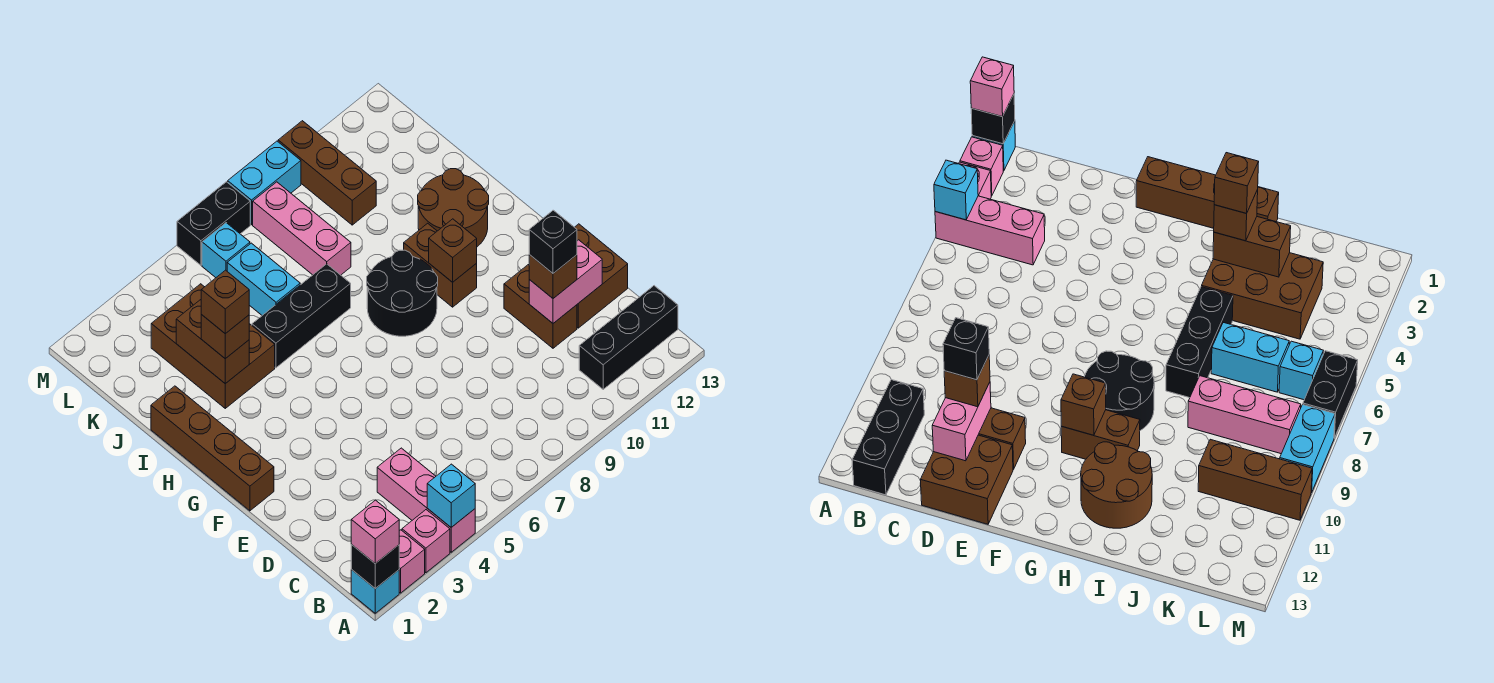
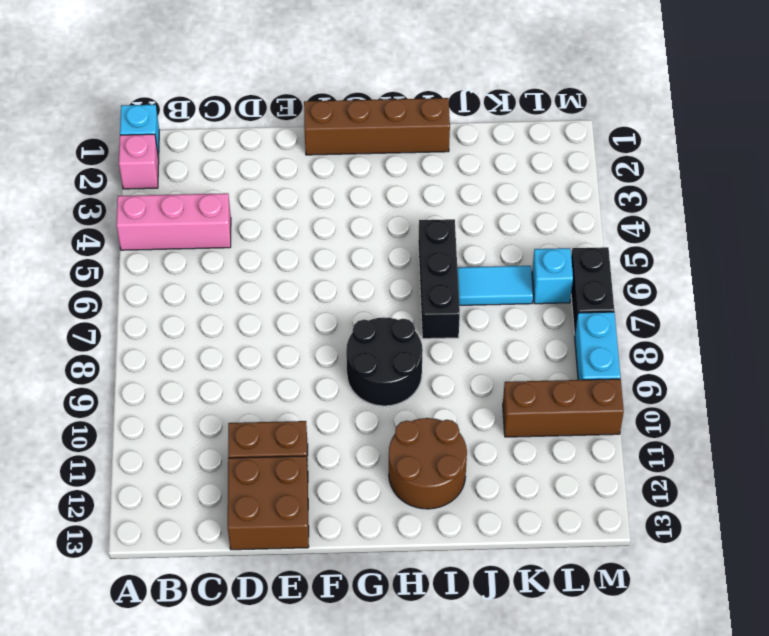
cyan tile J6:K6 level 1 -> cyan brick J6:K6 level 1
none -> pink brick A3 level 1
none -> black brick B11:B13 level 1
none -> brown brick G10:H10 level 1

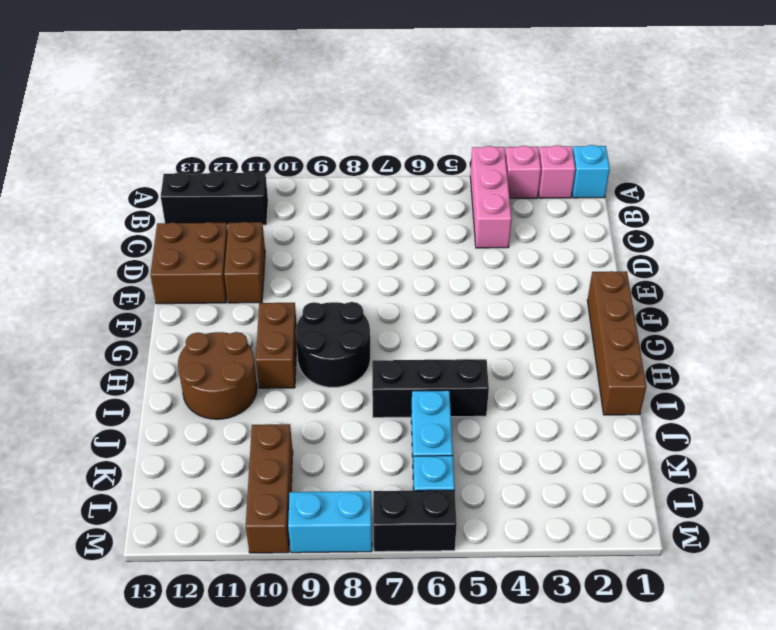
none -> brown brick I3:K4 level 1
none -> pink brick J8:L8 level 1
none -> black brick A1 level 2

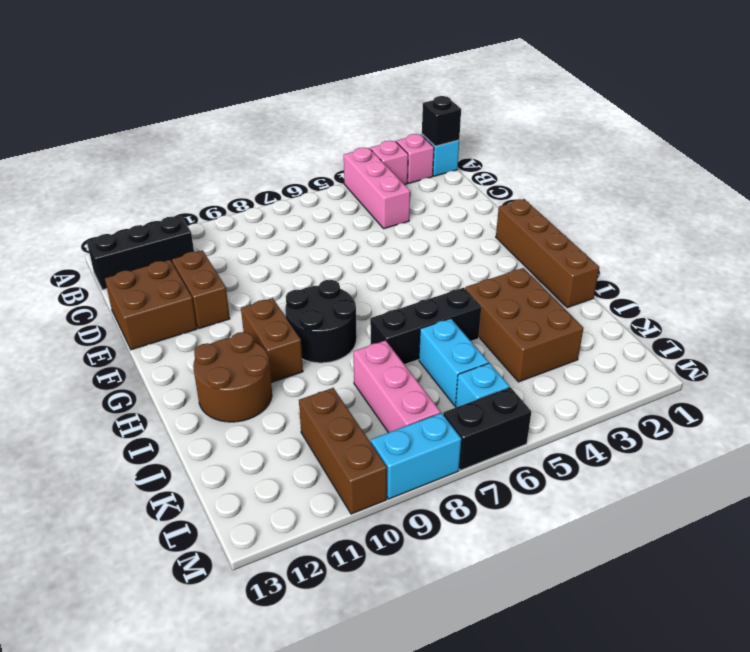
none -> cyan brick A4 level 2
none -> pink brick D11:D12 level 2
none -> brown brick G10 level 2

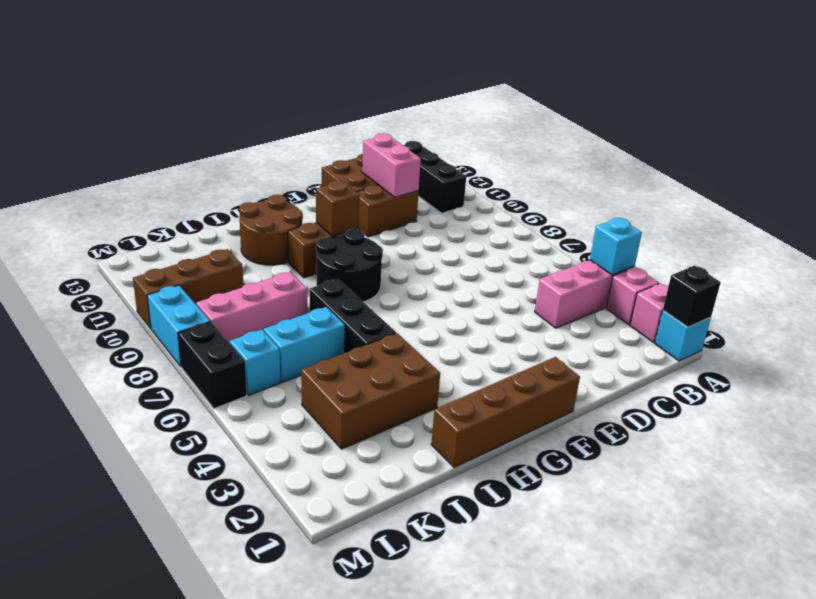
none -> brown brick I3:J3 level 2
none -> pink brick A1 level 3
none -> brown brick D11 level 3

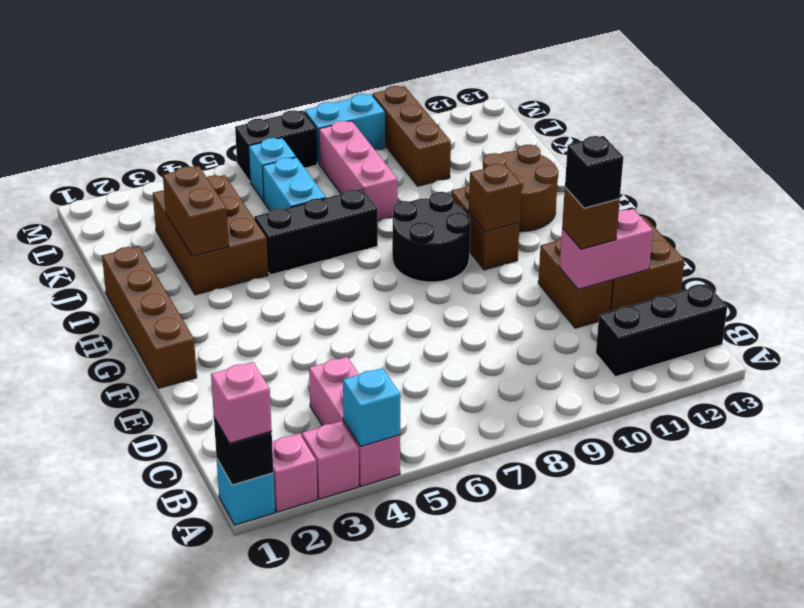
none -> brown brick I3 level 3
none -> brown brick I3 level 4

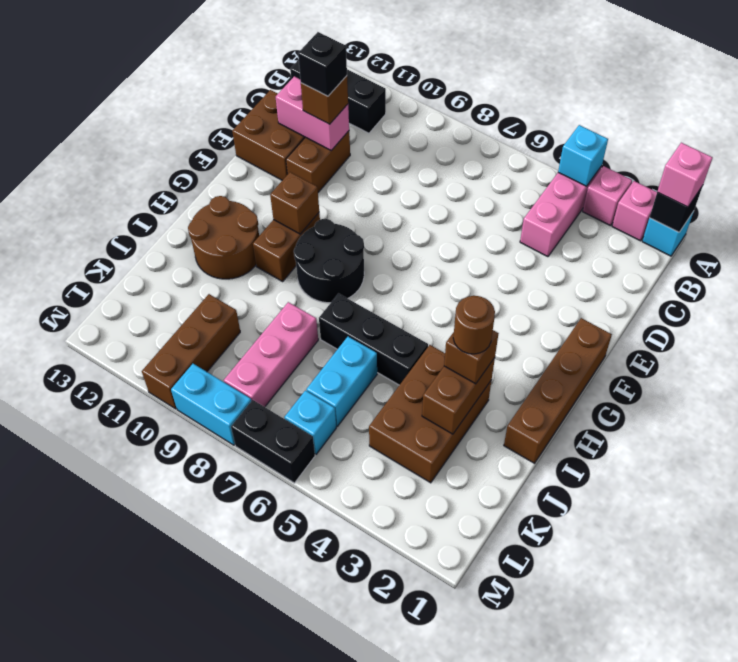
brown round brick I3 level 4 -> brown brick I3 level 4

